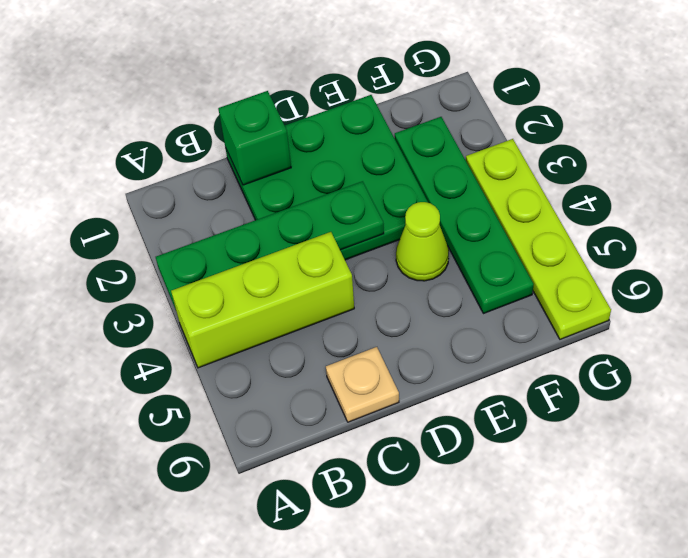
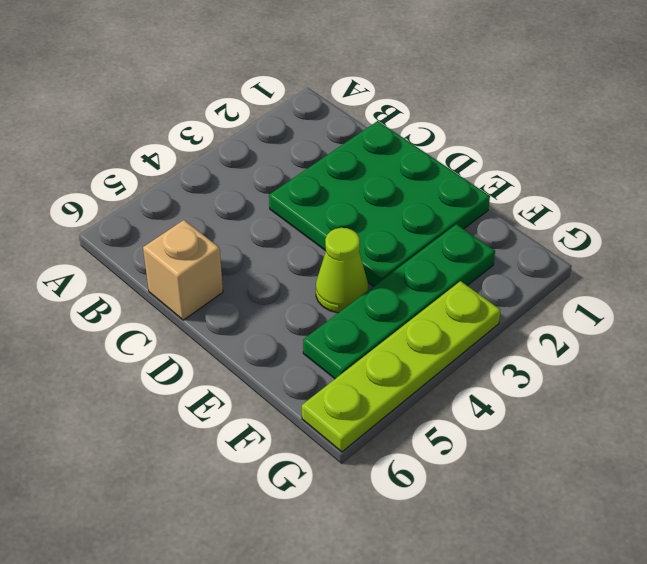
tan brick C6 level 1 -> tan plate C6 level 1
none -> lime brick A4:C4 level 1
none -> green plate A3:D3 level 2

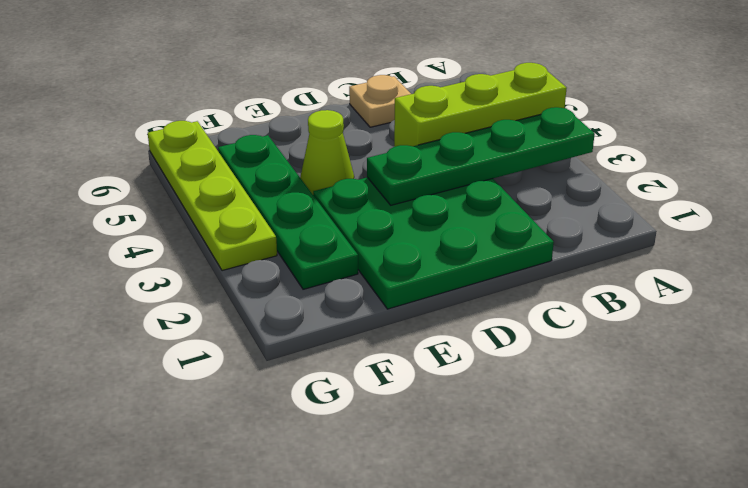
none -> green brick C1 level 2

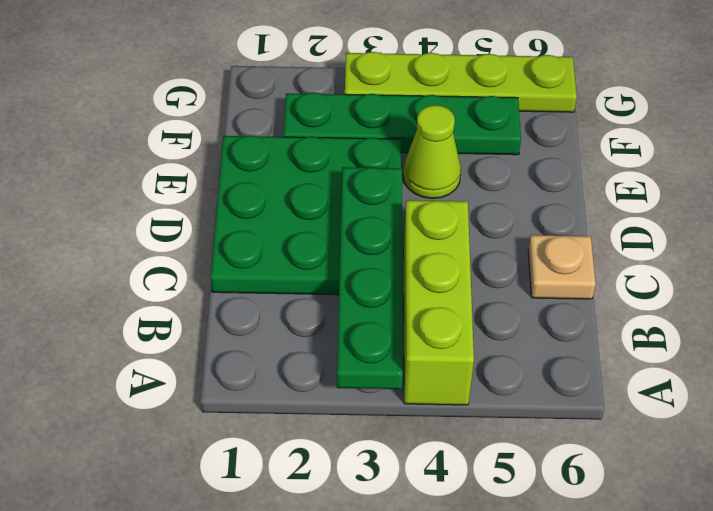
none -> green brick C1 level 2

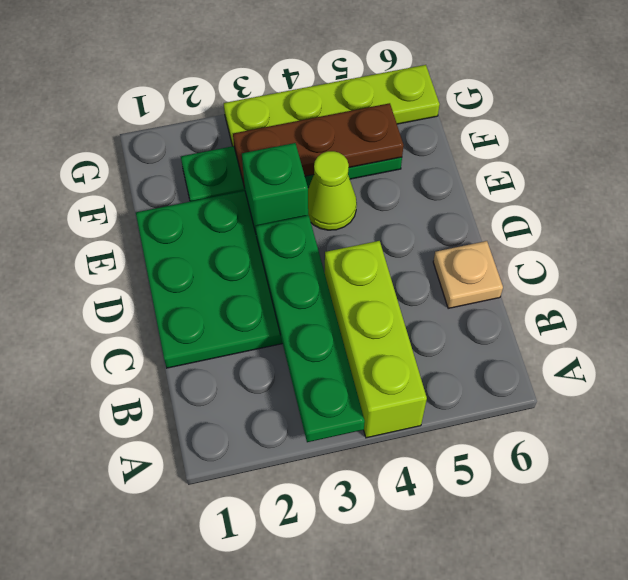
green brick E3 level 2 -> green brick C1 level 2
brown plate F3:F5 level 2 -> none

